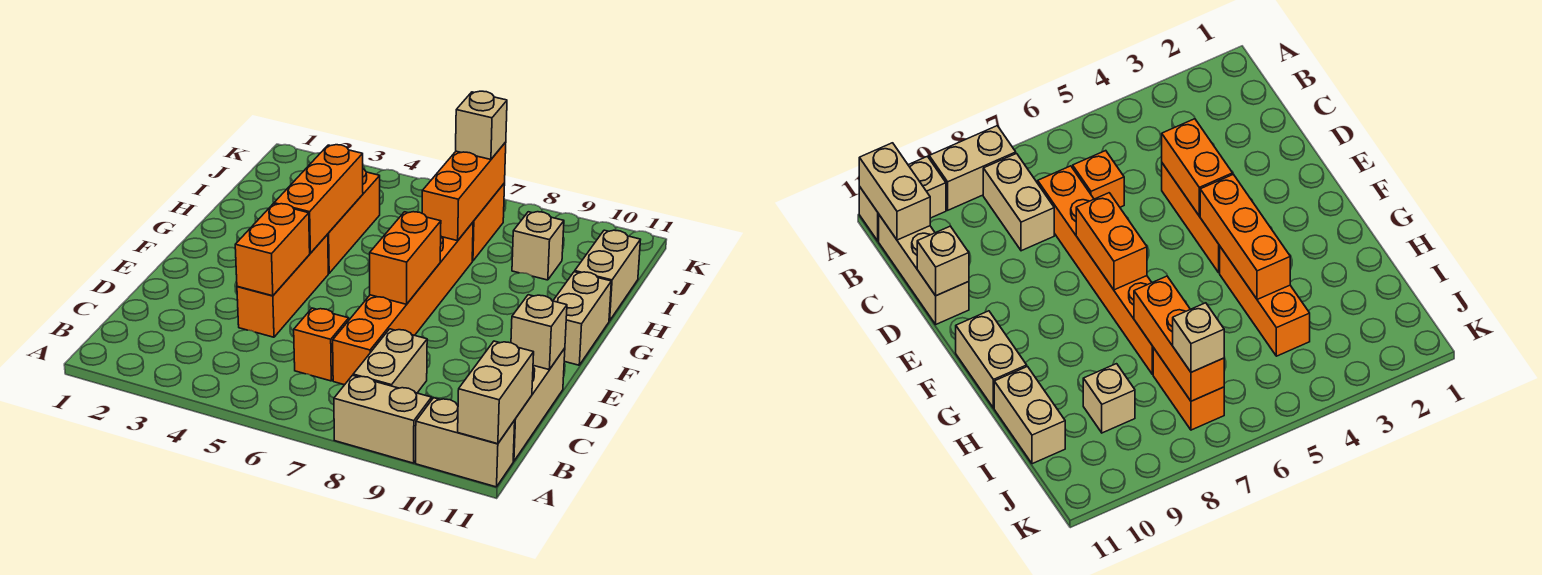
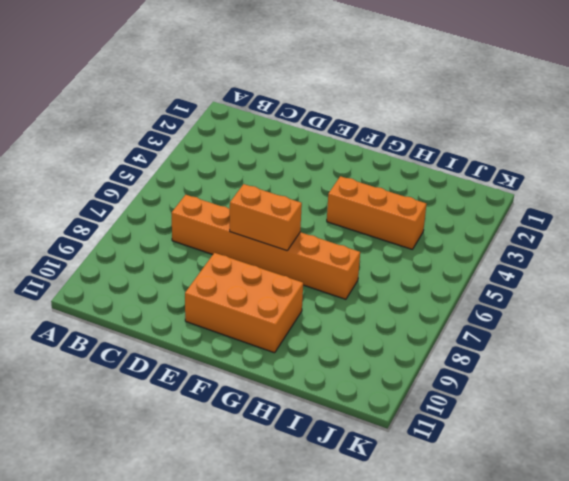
orange brick E9:G10 level 1 -> none
none -> tan brick A8:A9 level 1
none -> tan brick A10:A11 level 1
none -> tan brick B8:C8 level 1

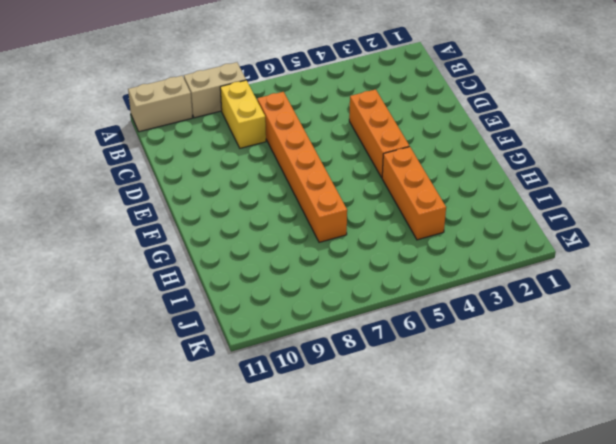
yellow brick B8:C8 level 1 -> tan brick B8:C8 level 1
none -> tan brick B11:D11 level 1
none -> orange brick C6 level 1
none -> tan brick F11:G11 level 1

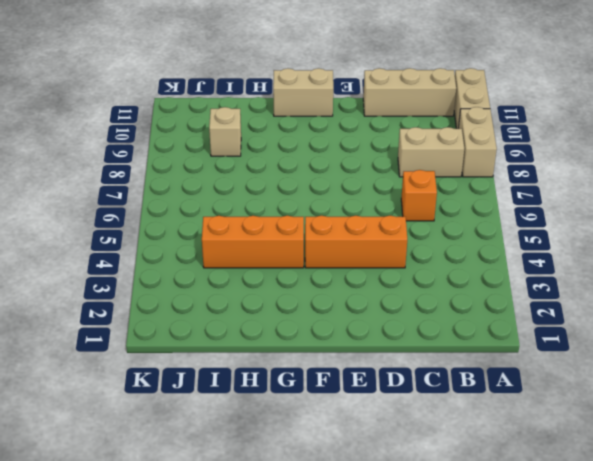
none -> orange brick C7:H7 level 1
none -> tan brick H11:I11 level 1
none -> orange brick I7:J7 level 1

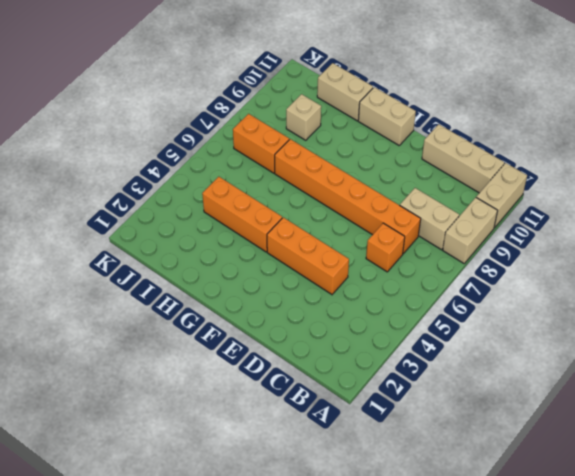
none -> tan brick A11:B11 level 2
none -> orange brick D4:E4 level 2
none -> tan brick D11 level 2

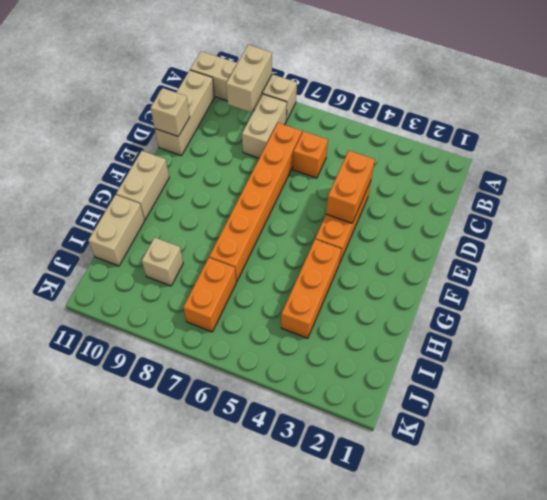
tan brick A9:B9 level 2 -> tan brick A11:B11 level 2
none -> orange brick E7:F7 level 2
none -> orange brick F4:H4 level 2
none -> orange brick H7:J7 level 2

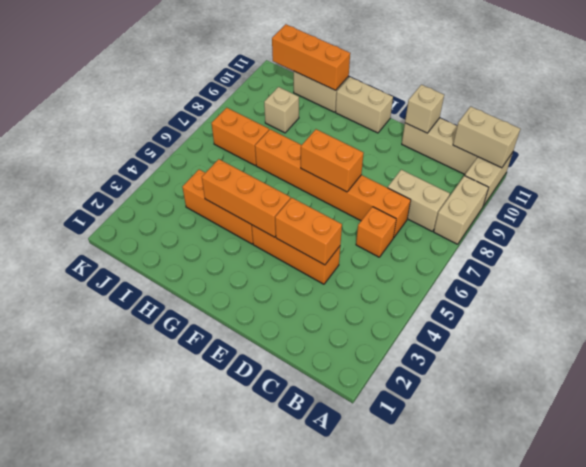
orange brick H11:J11 level 2 -> orange brick H7:J7 level 2
none -> tan brick J7 level 3

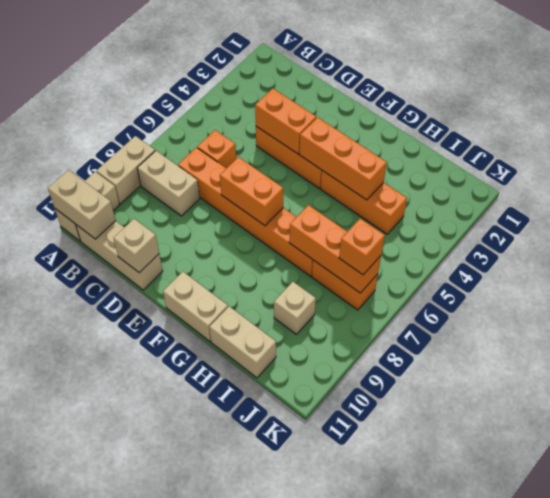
orange brick J7 level 3 -> tan brick J7 level 3

